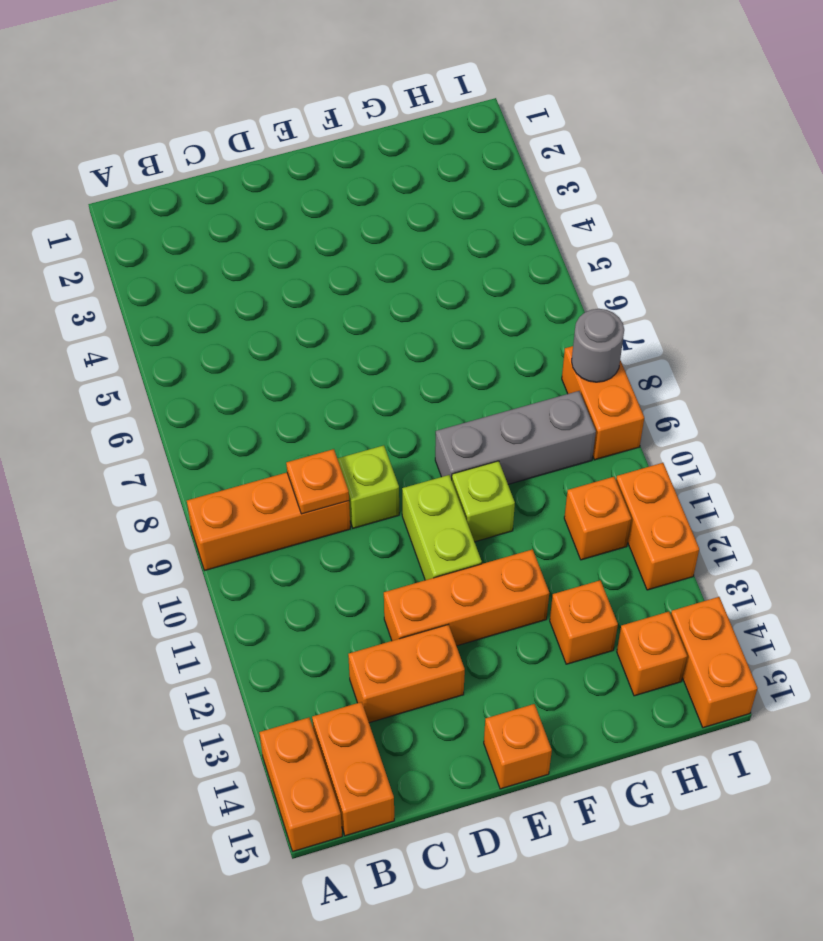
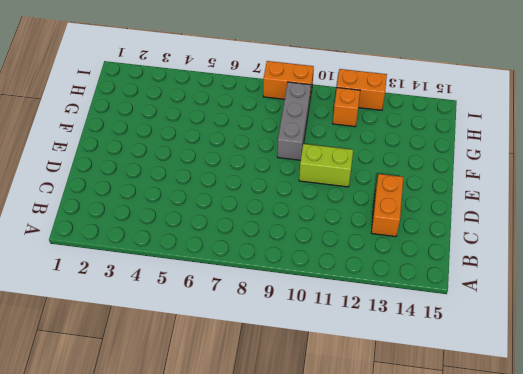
none -> orange brick A9:C9 level 1
none -> orange brick A14:A15 level 1
none -> orange brick B14:B15 level 1

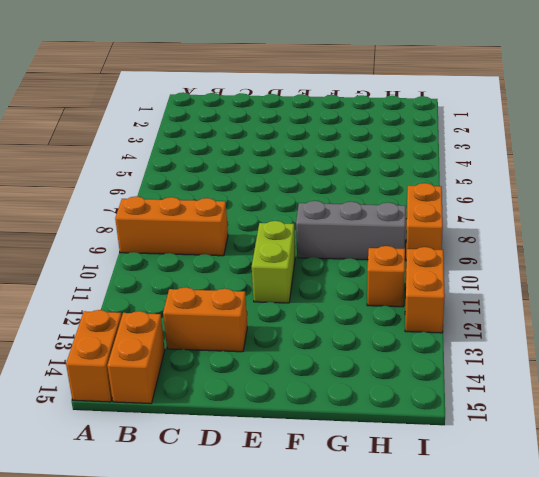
none -> lime brick D9 level 1
none -> orange brick D12:F12 level 1
none -> orange brick E15 level 1

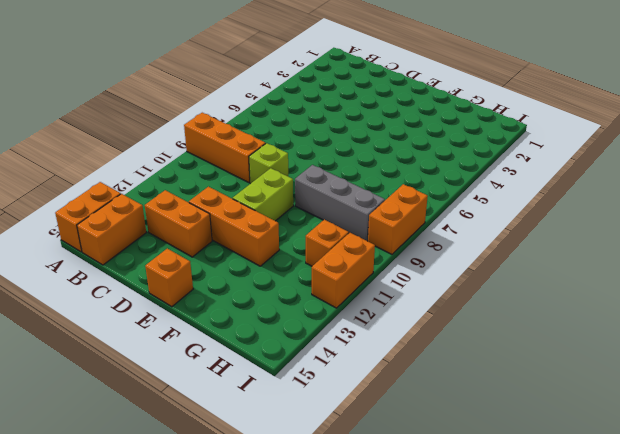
none -> lime brick F10 level 1
none -> orange brick G13 level 1
none -> orange brick H14 level 1

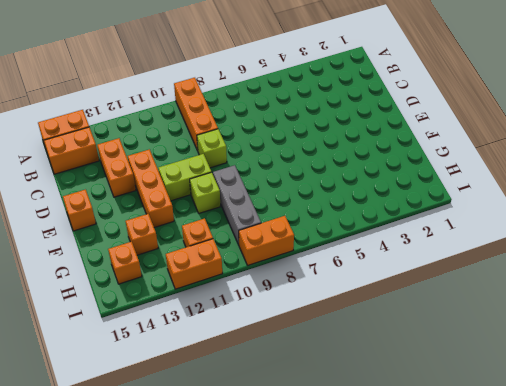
none -> orange brick I14:I15 level 1
none -> orange plate C9 level 2
none -> grey round brick I8 level 2

